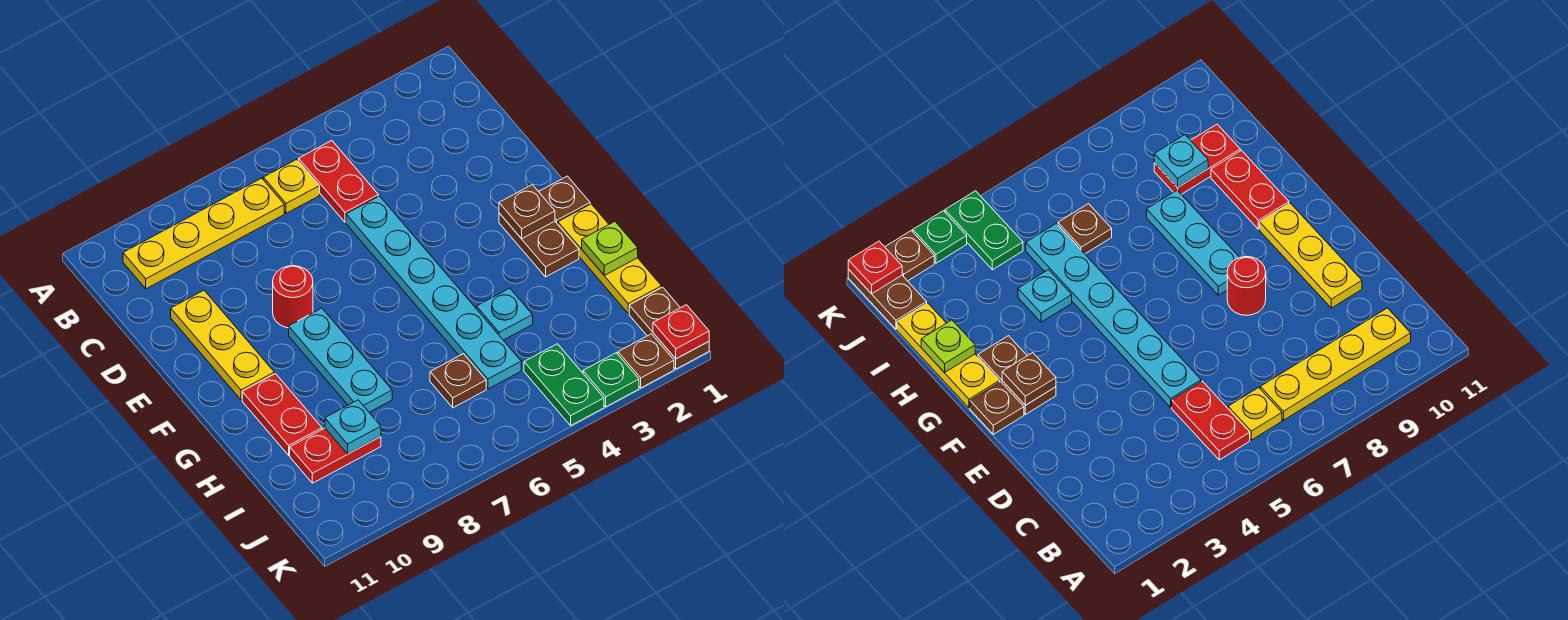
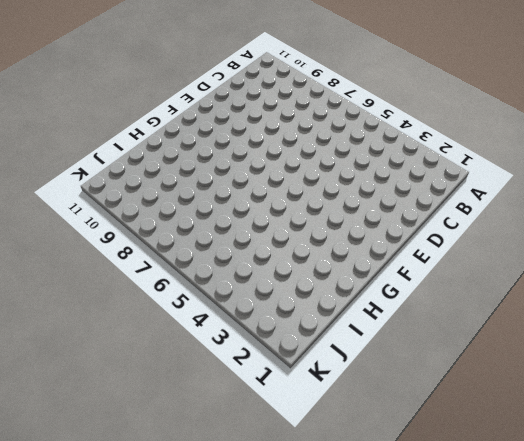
none -> red plate B5:C5 level 1
none -> yellow plate B6 level 1
none -> yellow plate B7:B10 level 1

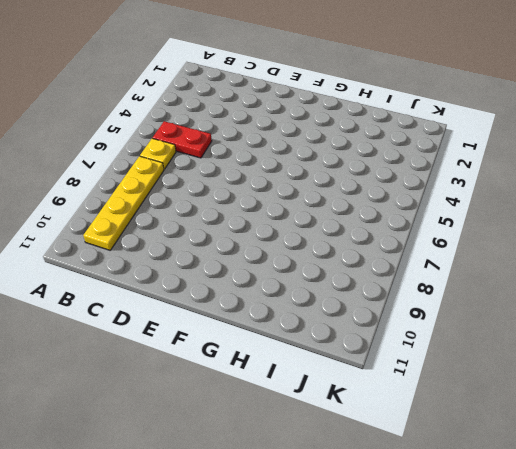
none -> cyan plate D5:I5 level 1
none -> yellow plate D10:F10 level 1
none -> red round brick E8 level 1

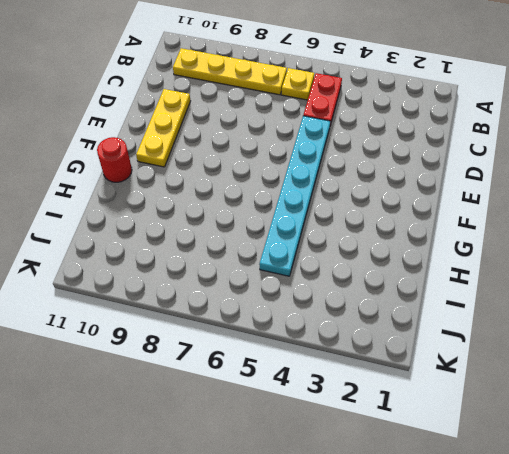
red round brick G11 level 1 -> red round brick E8 level 1
none -> brown plate F1 level 1
none -> brown plate F2:G2 level 1
none -> cyan plate F8:H8 level 1

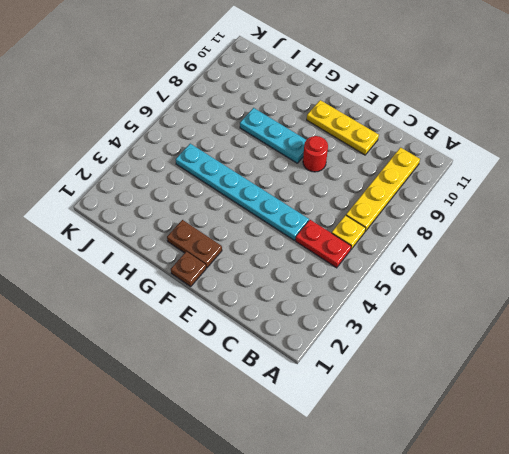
none -> yellow plate G1:I1 level 1
none -> red plate G10:H10 level 1
none -> cyan plate H4 level 1

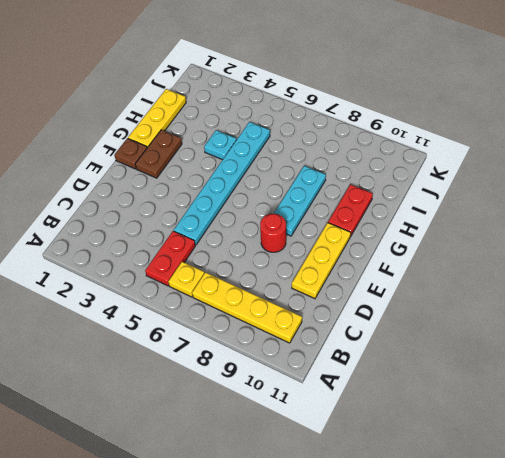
none -> brown plate I6 level 1
none -> red plate I9:I10 level 1
none -> brown plate J1:K1 level 1

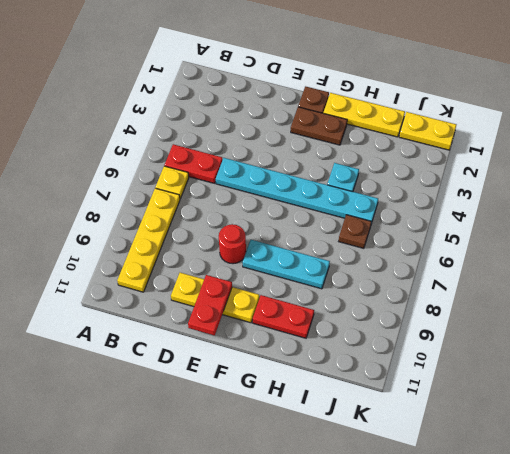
red plate E10:E11 level 2 -> red plate I9:I10 level 1
yellow plate J1:K1 level 1 -> brown plate J1:K1 level 1
none -> green plate J4:K4 level 1
none -> brown plate K2 level 1
none -> green plate K3 level 1

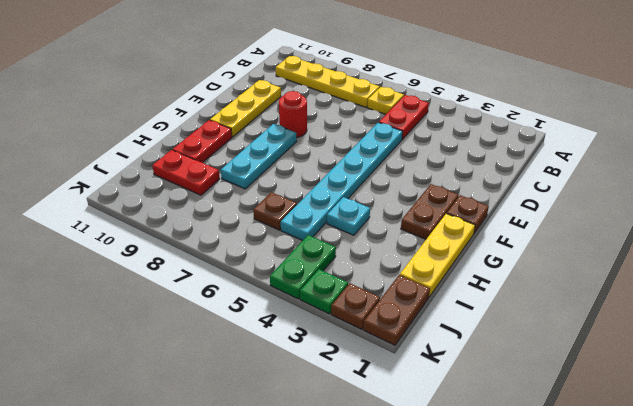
none -> brown plate F2 level 2
none -> lime plate H1 level 2
none -> cyan plate I9 level 2

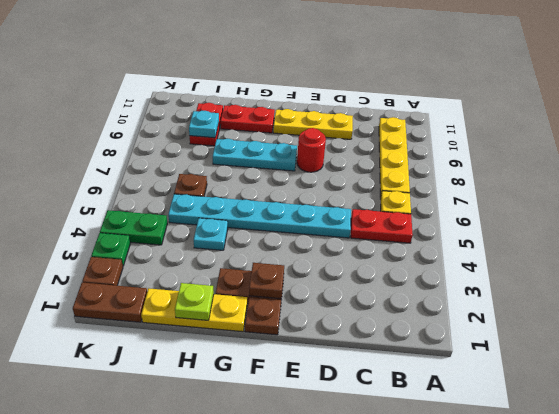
none -> red plate K1 level 2

